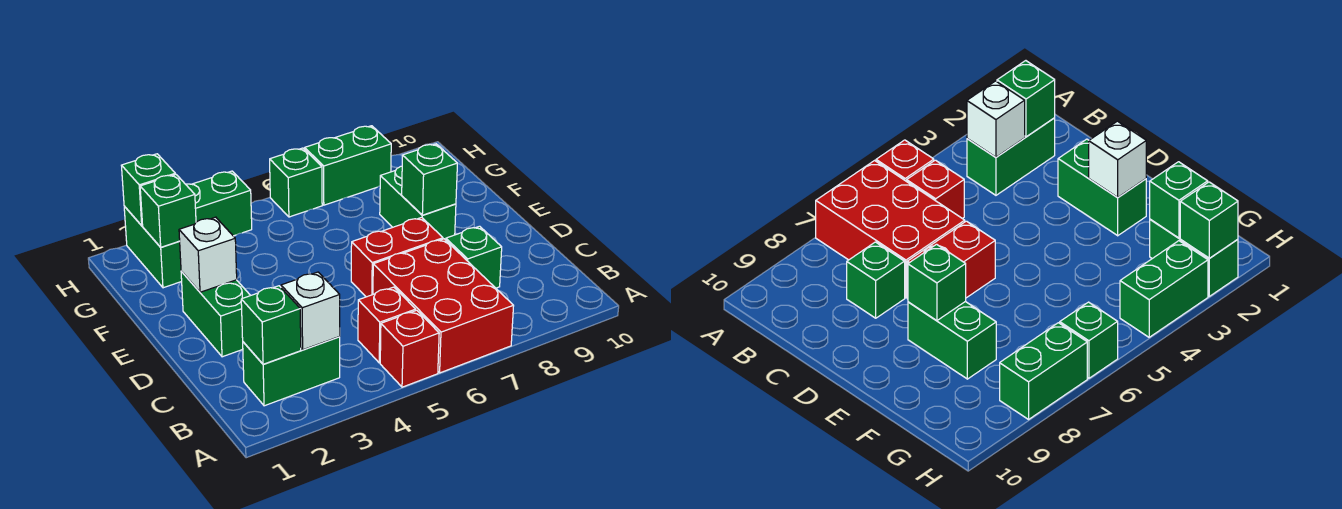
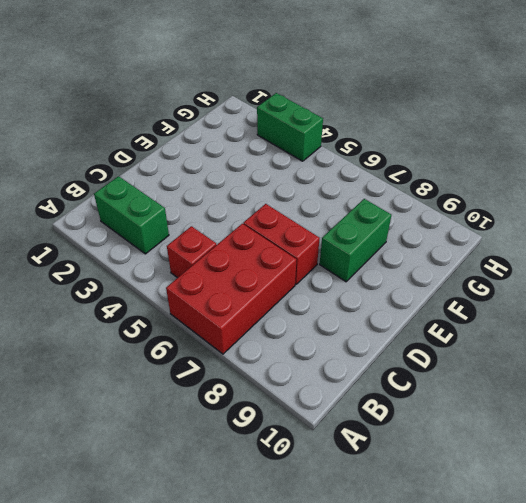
none -> red brick A5 level 1
none -> green brick C8 level 1
none -> green brick D2:E2 level 1

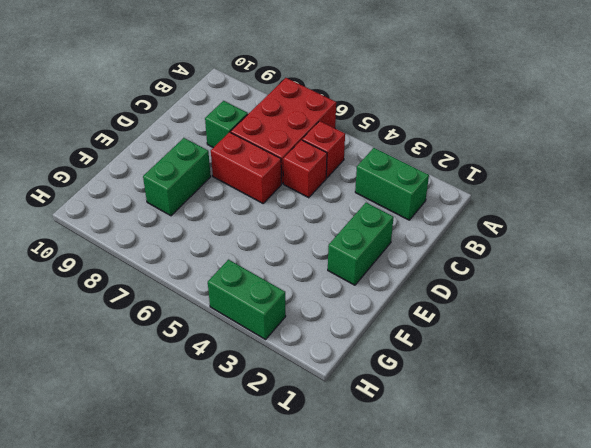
red brick C5 level 1 -> red brick A5 level 1
none -> green brick G2:H2 level 1
none -> green brick H6 level 1
none -> green brick H7:H8 level 1

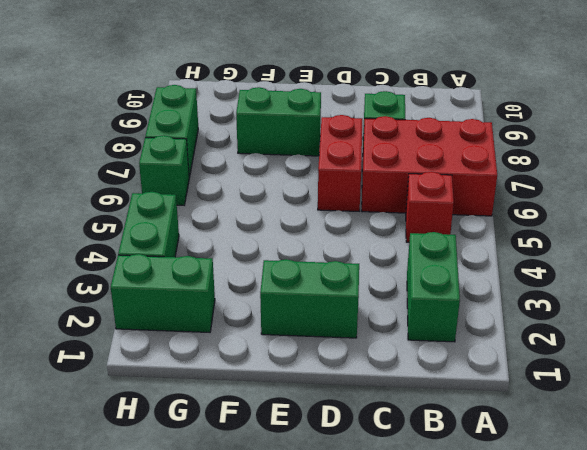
none -> red brick A5 level 1
none -> green brick B2 level 2
none -> white brick B3 level 2

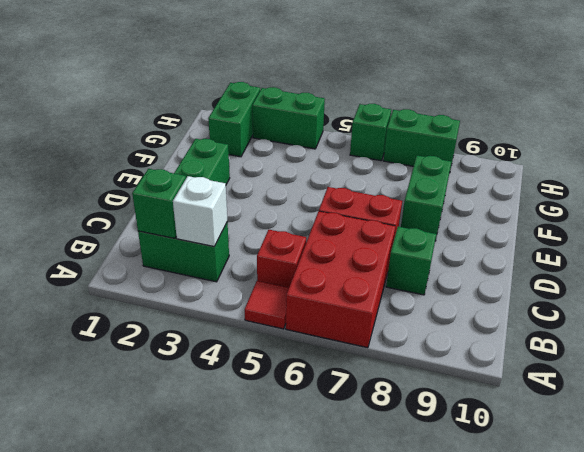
red tile A5 level 1 -> red brick A5 level 1
none -> white brick E2 level 2
none -> green brick E8 level 2
none -> green brick G2 level 2

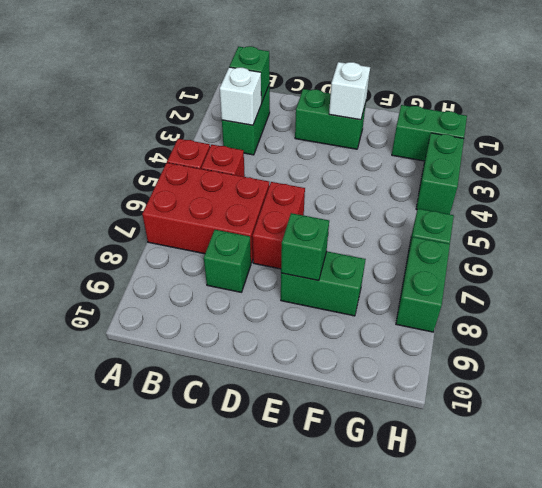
none -> green brick G2 level 2
none -> green brick H2 level 2

